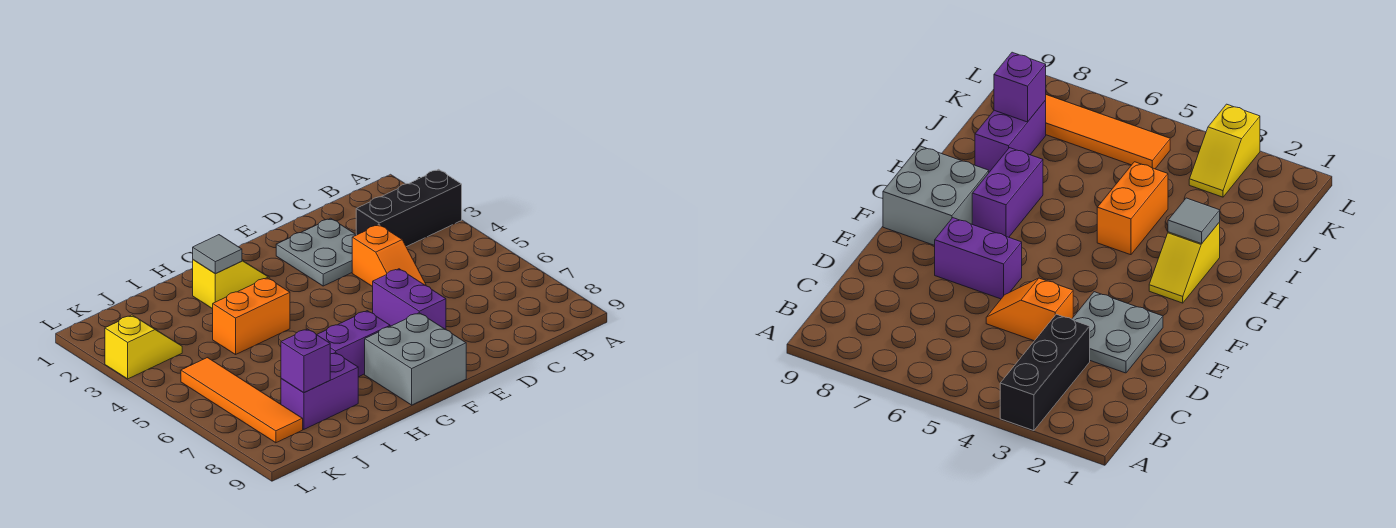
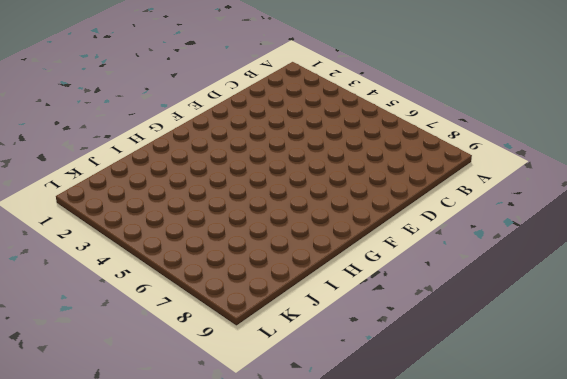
none -> black brick A3:C3 level 1
none -> grey plate D2:E3 level 1
none -> orange slope D4:D5 level 1 top 4

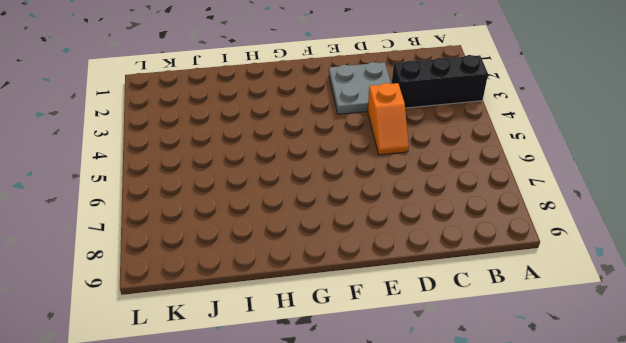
none -> purple brick E6:E7 level 1
none -> grey brick F8:G9 level 1
none -> yellow slope G2:H2 level 1 top H

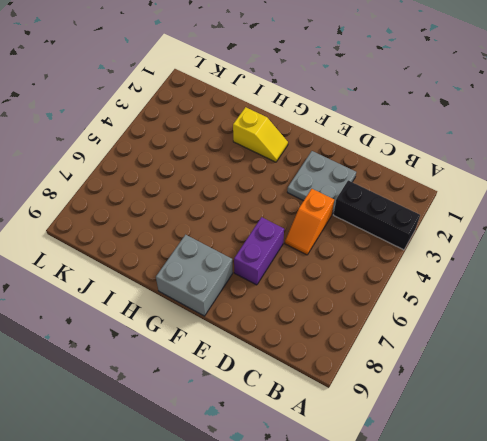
none -> purple brick G7:H7 level 1
none -> orange brick H4:I4 level 1
none -> purple brick I8:J8 level 1

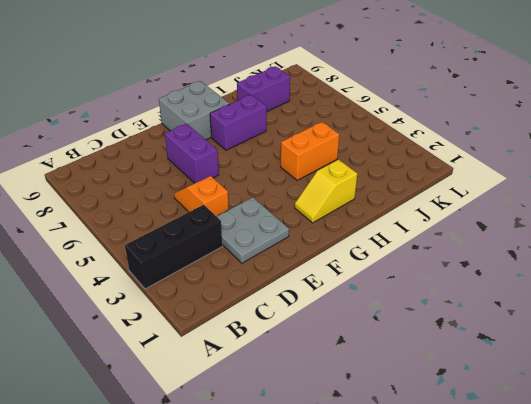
none -> yellow slope K3:L3 level 1 top L
none -> orange tile K5:K8 level 1
none -> grey tile H2 level 2

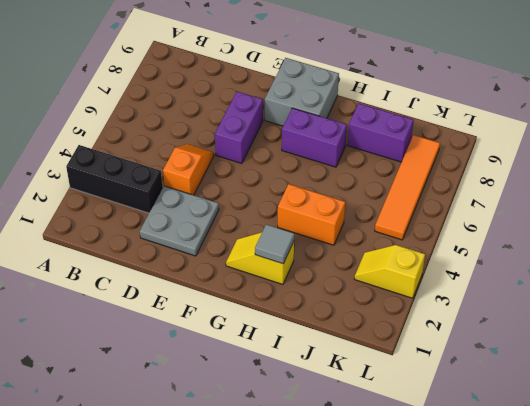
none -> purple brick J8 level 2

